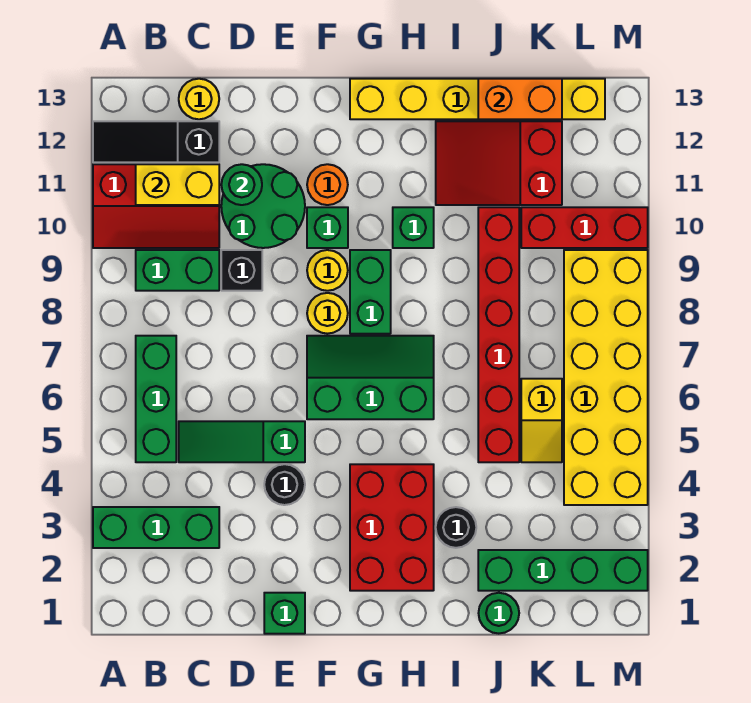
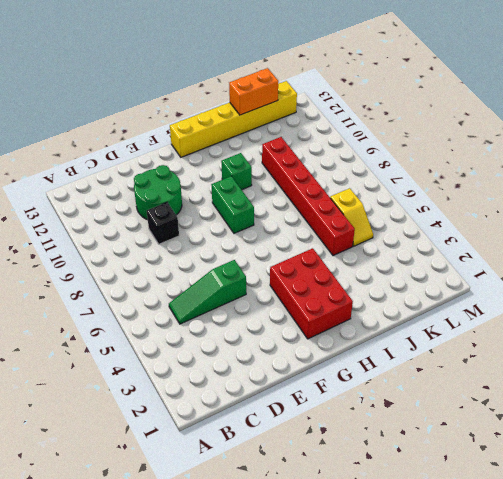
none -> green brick A3:C3 level 1
none -> red slope A10:C11 level 1 top 11
none -> black slope A12:C12 level 1 top C
none -> green brick B5:B7 level 1

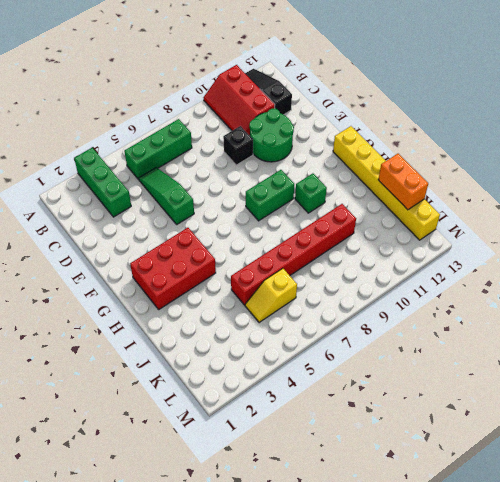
none -> green brick B9:C9 level 1
none -> yellow round brick C13 level 1
none -> green brick E1 level 1
none -> black round brick E4 level 1

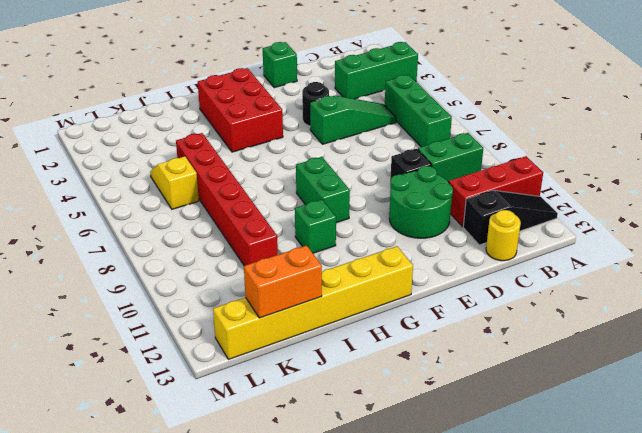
none -> green slope F6:H7 level 1 top 6
none -> yellow round brick F8 level 1
none -> yellow round brick F9 level 1
none -> green brick F10 level 1

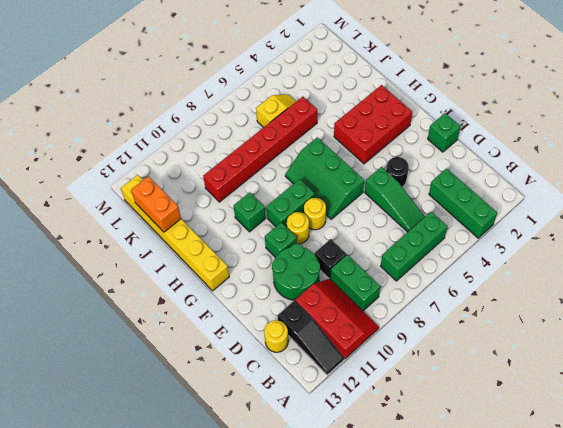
none -> orange round brick F11 level 1
none -> black round brick I3 level 1
none -> red slope I11:K12 level 1 top K
none -> green round brick J1 level 1

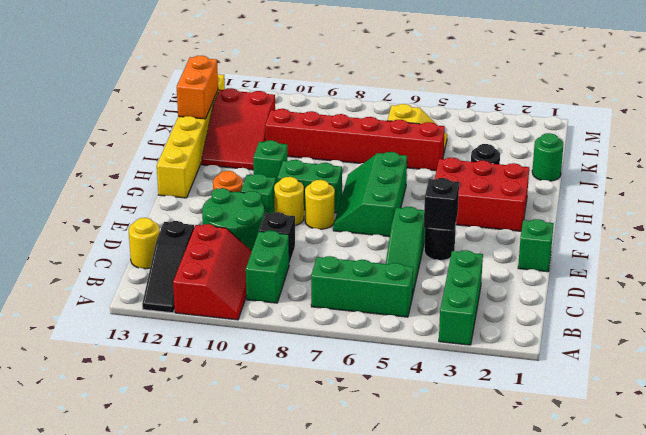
black brick E4 level 2 -> none
none -> green brick J2:M2 level 1
none -> red brick K10:M10 level 1
none -> yellow brick L4:M9 level 1
none -> yellow brick B11:C11 level 2

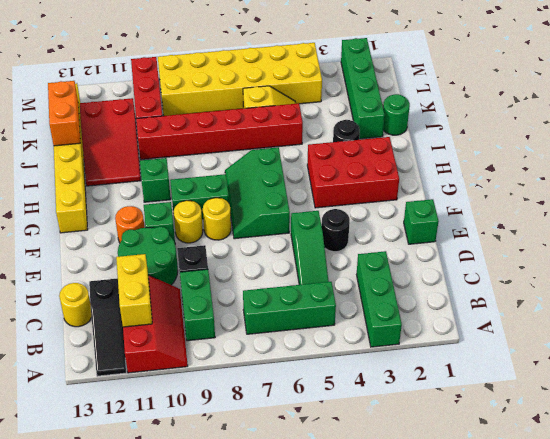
none -> green round brick D11 level 2

